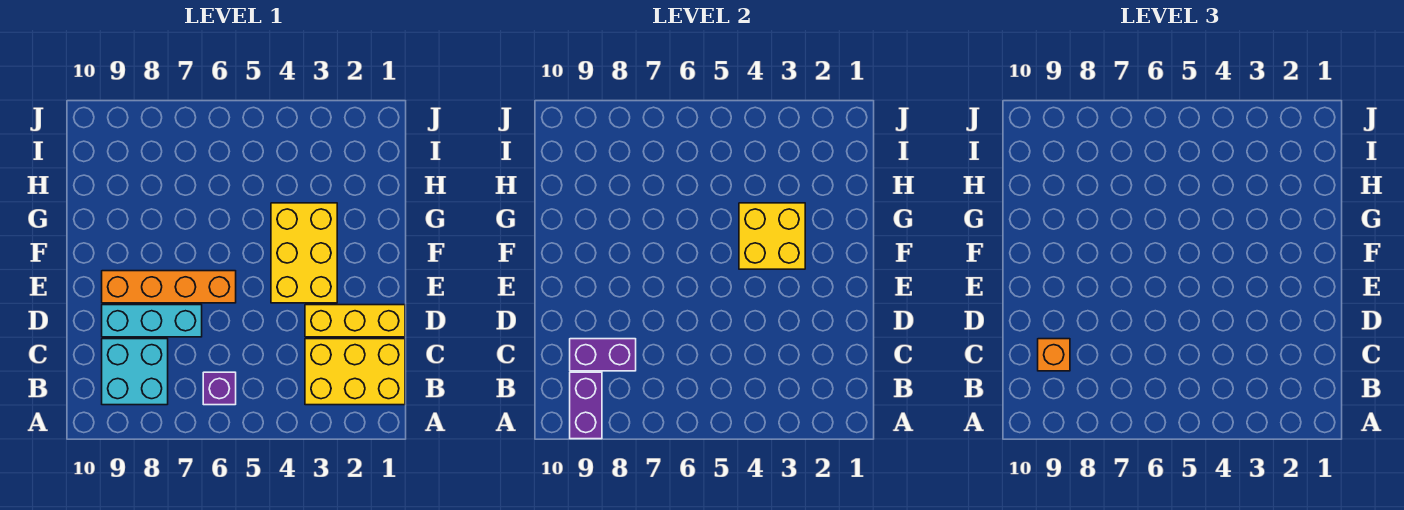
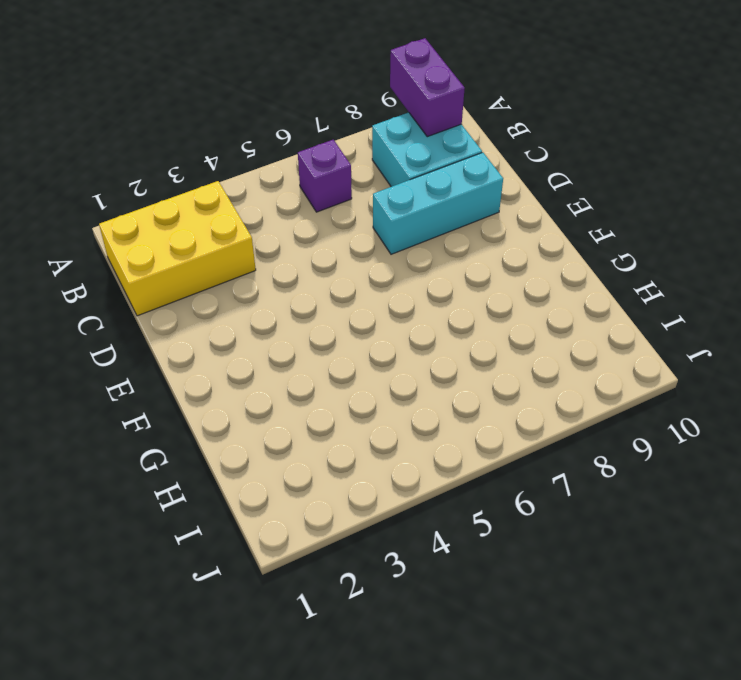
none -> yellow brick D1:D3 level 1
none -> yellow brick E3:G4 level 1

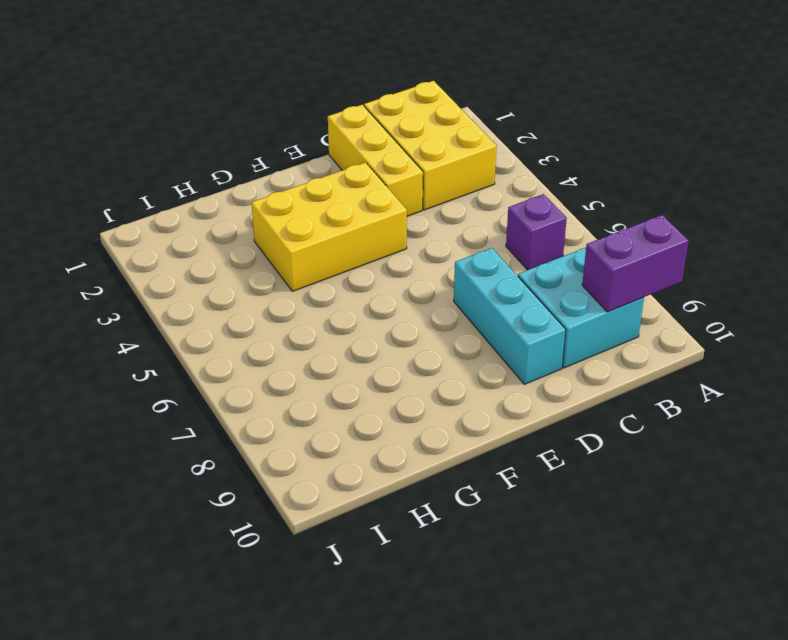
none -> orange brick E6:E9 level 1
none -> purple brick C8:C9 level 2

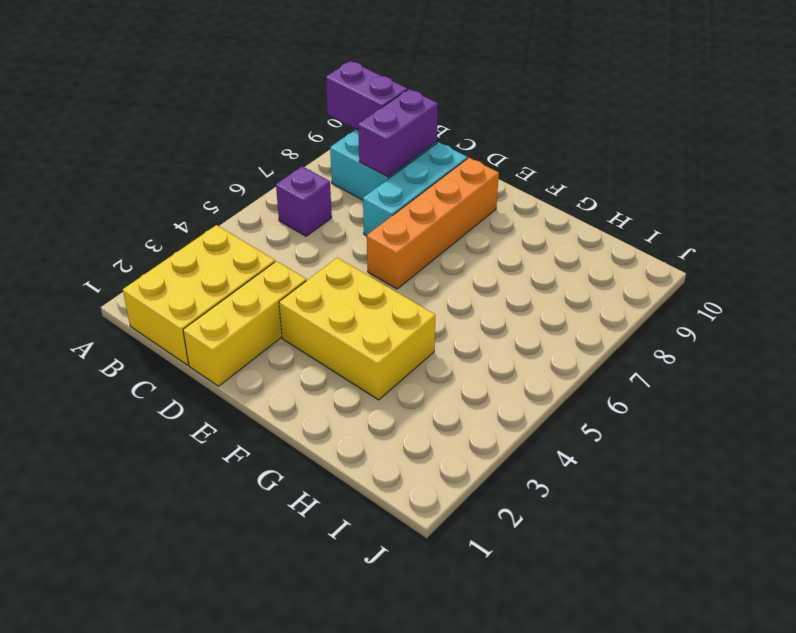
none -> yellow brick F3:G4 level 2
none -> orange brick C9 level 3

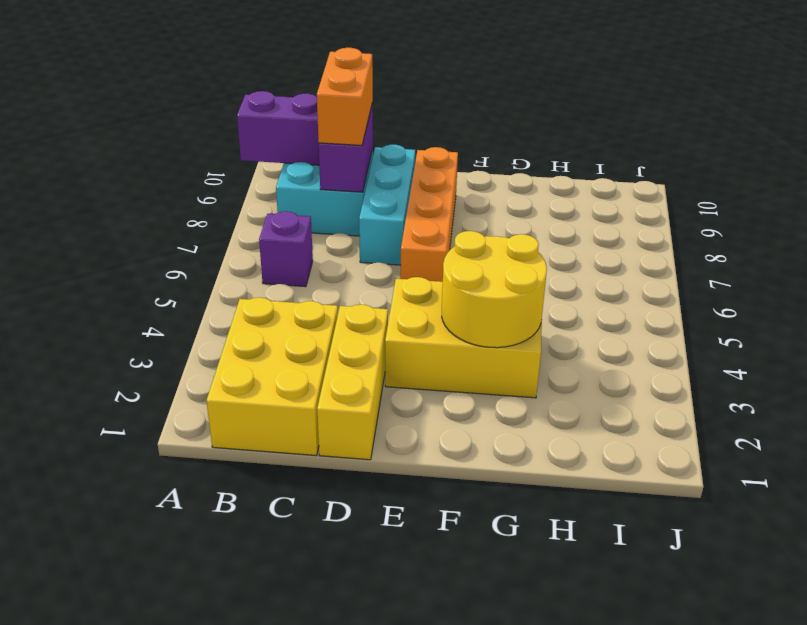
orange brick C8:C9 level 3 -> orange brick C9 level 3
yellow round brick F3:G4 level 2 -> yellow brick F3:G4 level 2

